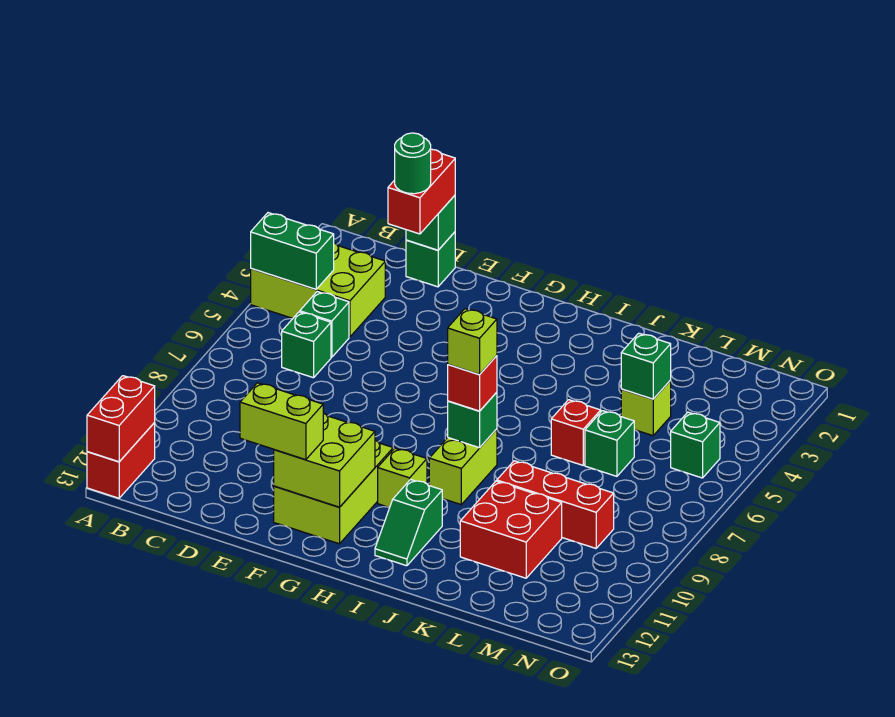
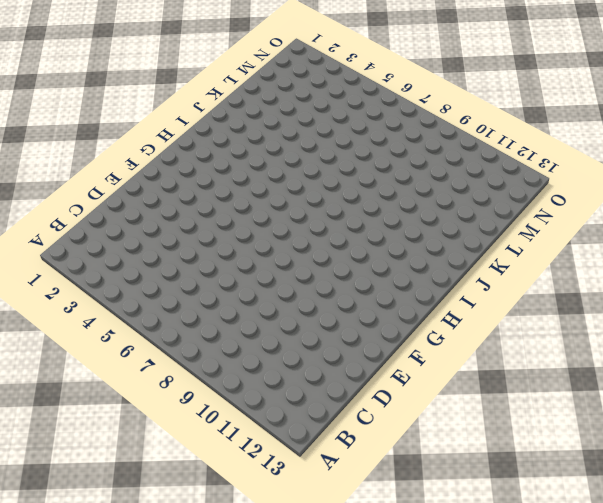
none -> lime brick A3:C4 level 1
none -> red brick A12:A13 level 1
none -> green brick C5 level 1

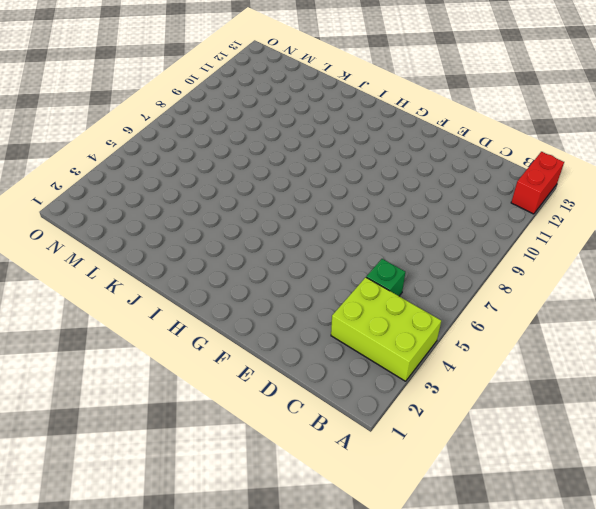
none -> green brick C6 level 1
none -> green brick D1 level 1
none -> lime brick F10:G12 level 1

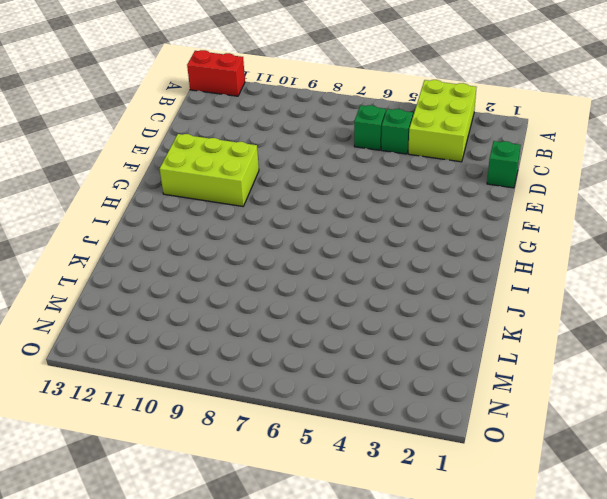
none -> lime brick H10 level 1
none -> lime brick I8:I9 level 1
none -> green slope I11:I12 level 1 top 11

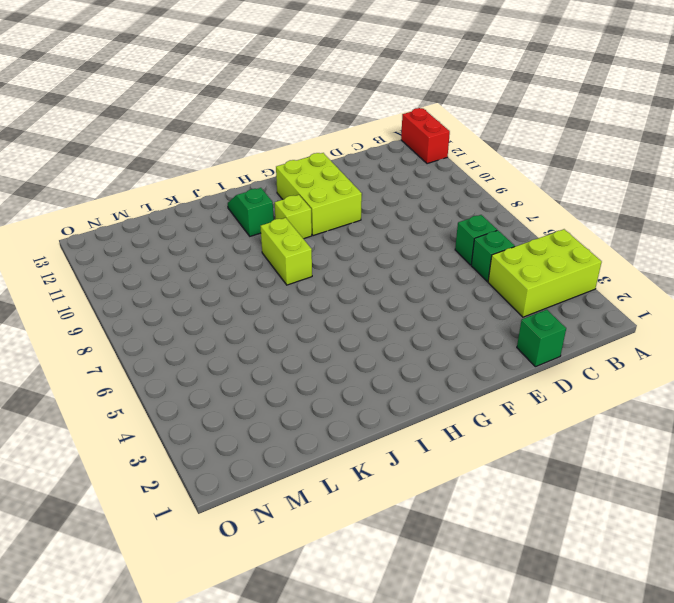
none -> red brick K6 level 1
none -> red brick K9:M9 level 1
none -> red brick K10:L11 level 1

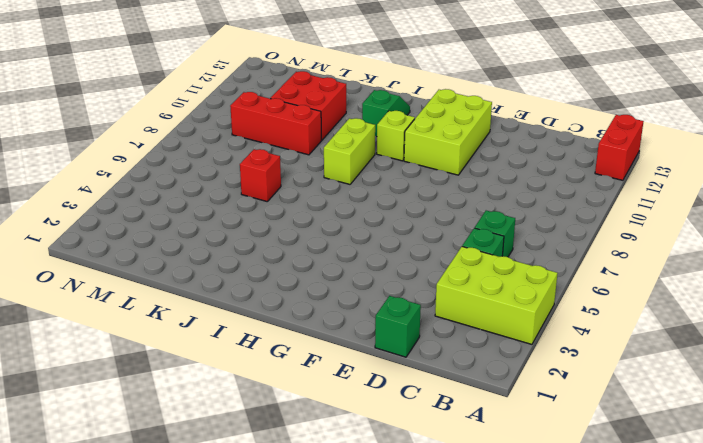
none -> lime brick L4 level 1
none -> green brick L6 level 1
none -> green brick N5 level 1

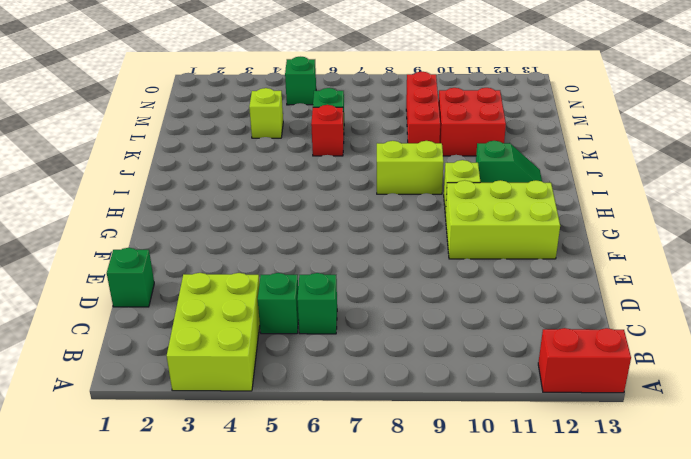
none -> green brick A4:B4 level 2
none -> red brick A12:A13 level 2
none -> green brick D1 level 2

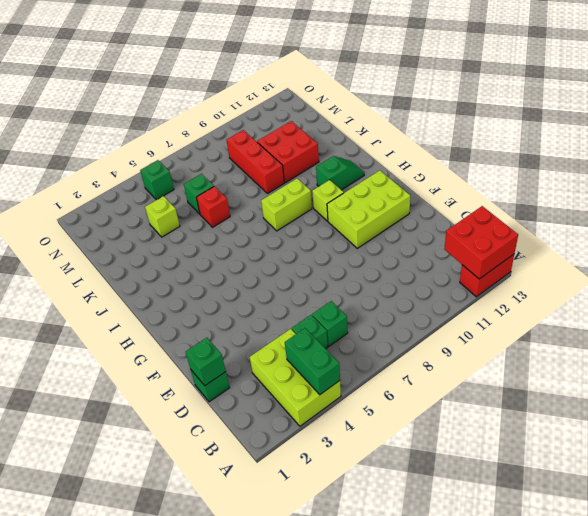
red brick A12:B13 level 2 -> red brick A12:A13 level 2
none -> lime brick F11:G12 level 2
none -> green brick I8 level 2
none -> green brick L4 level 2

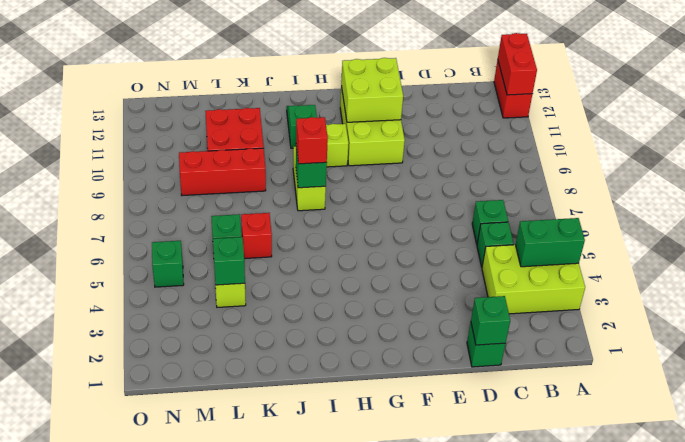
none -> red brick D1:D2 level 3
none -> lime brick E12:F12 level 3
none -> green round brick D2 level 4

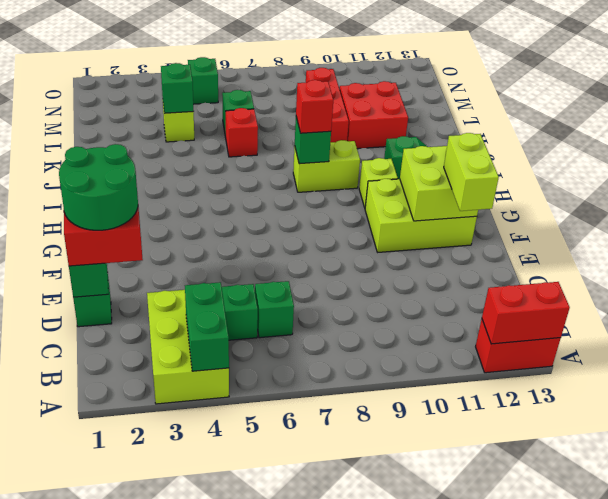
green round brick D1:E2 level 4 -> green round brick D2 level 4
none -> lime brick I8 level 4

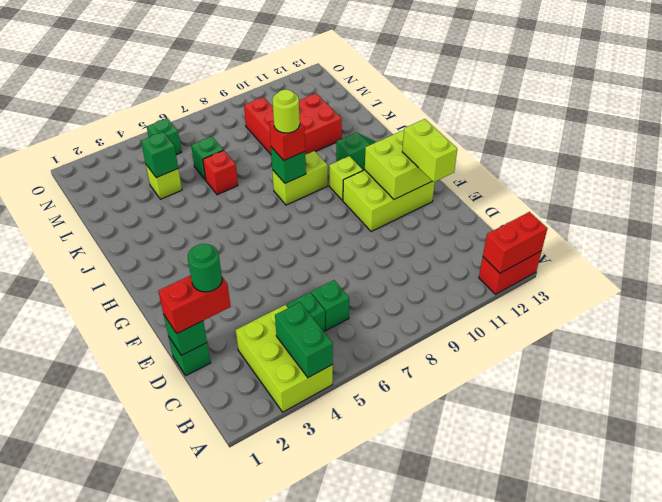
lime round brick I8 level 4 -> lime brick I8 level 4

